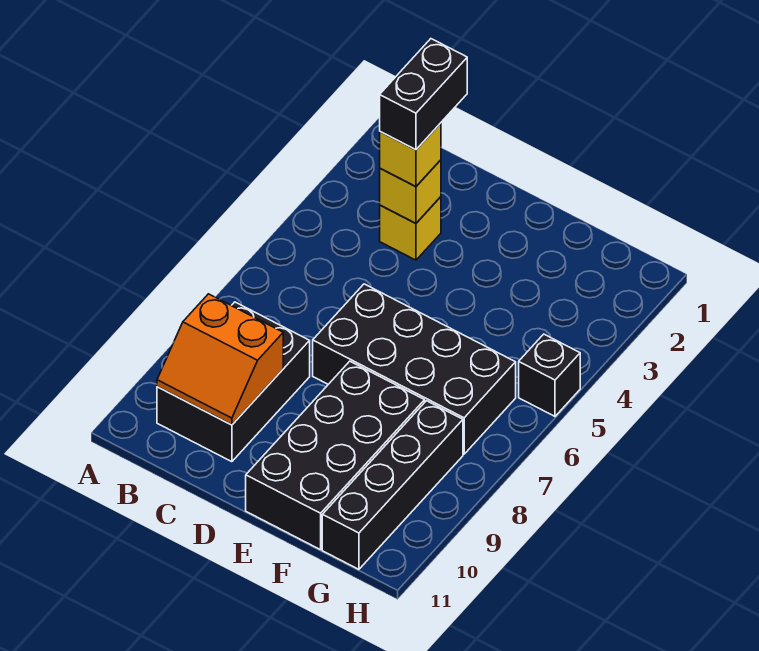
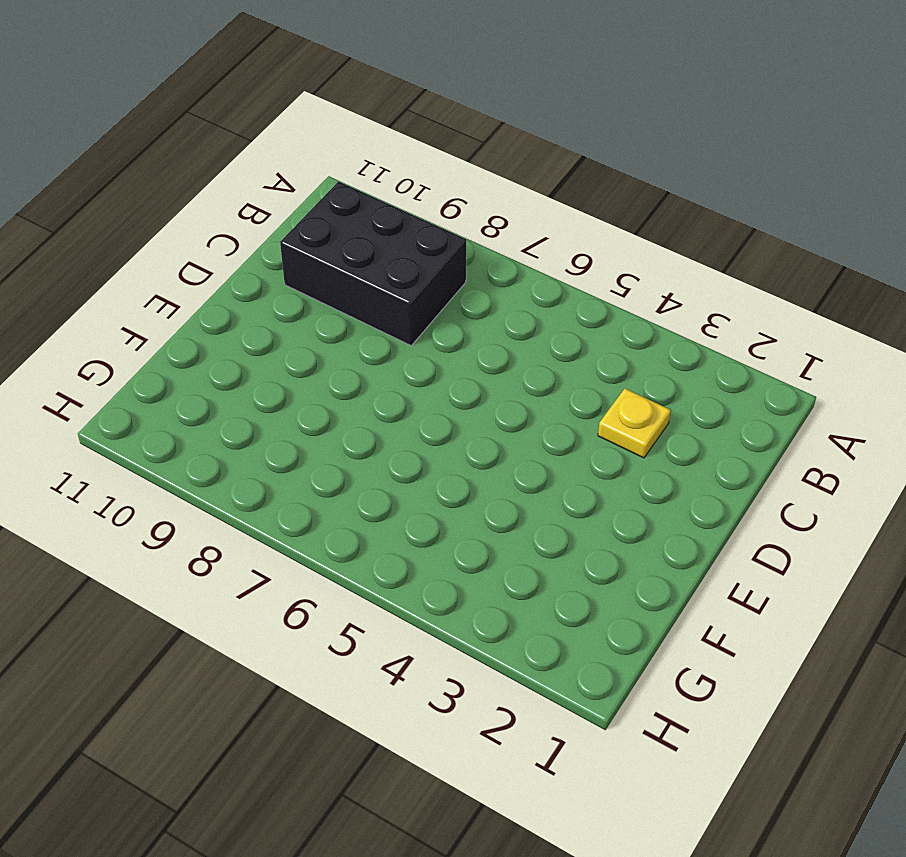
yellow plate C3 level 1 -> yellow brick C3 level 1
none -> black brick D6:G7 level 1
none -> black brick E8:F11 level 1

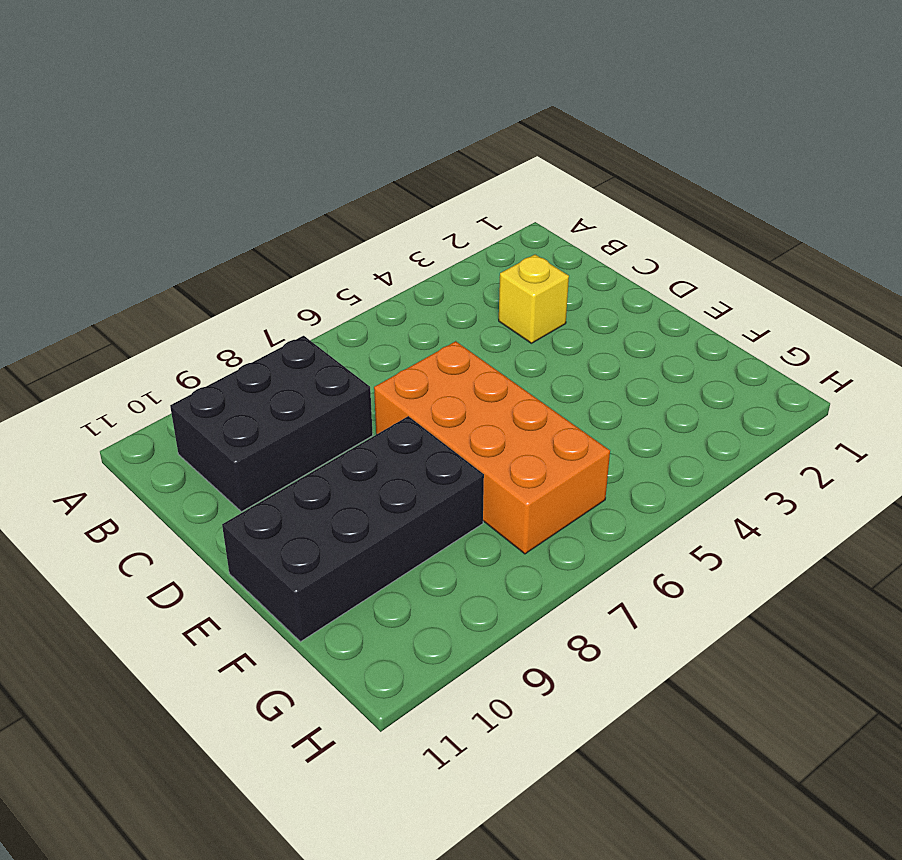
orange brick D6:G7 level 1 -> black brick D6:G7 level 1
none -> black brick G8:G11 level 1
none -> black brick H5 level 1

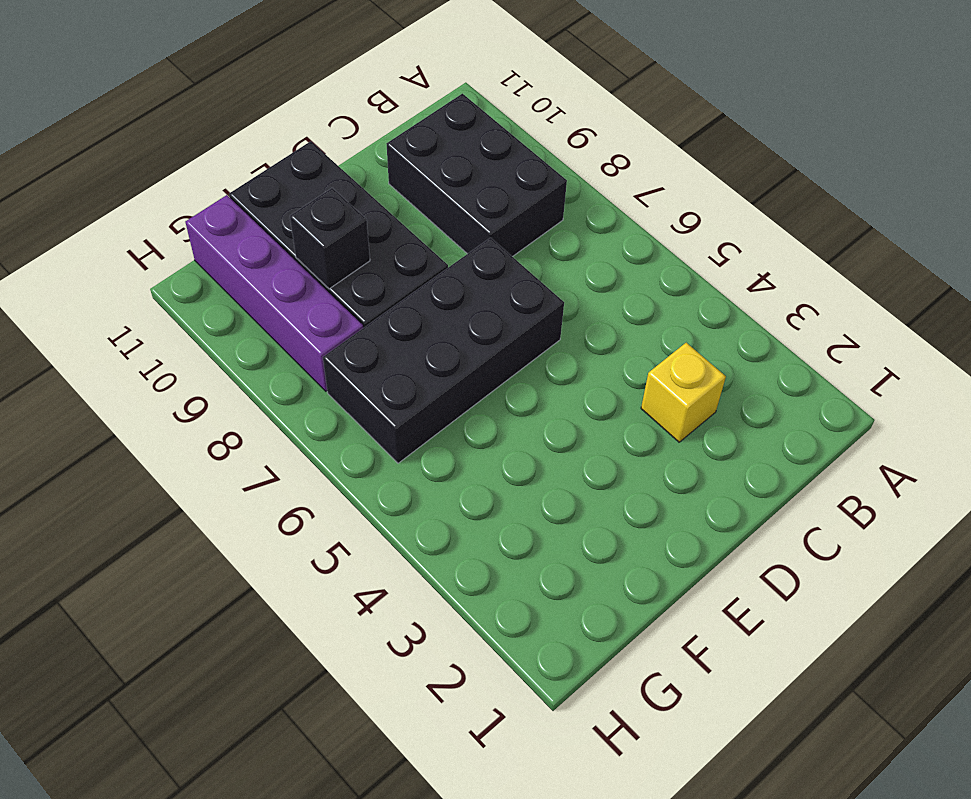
black brick F9 level 2 -> black brick H5 level 1
purple brick G8:G11 level 1 -> black brick G8:G11 level 1
none -> orange slope B9:C10 level 2 top 9
none -> yellow brick C3 level 2

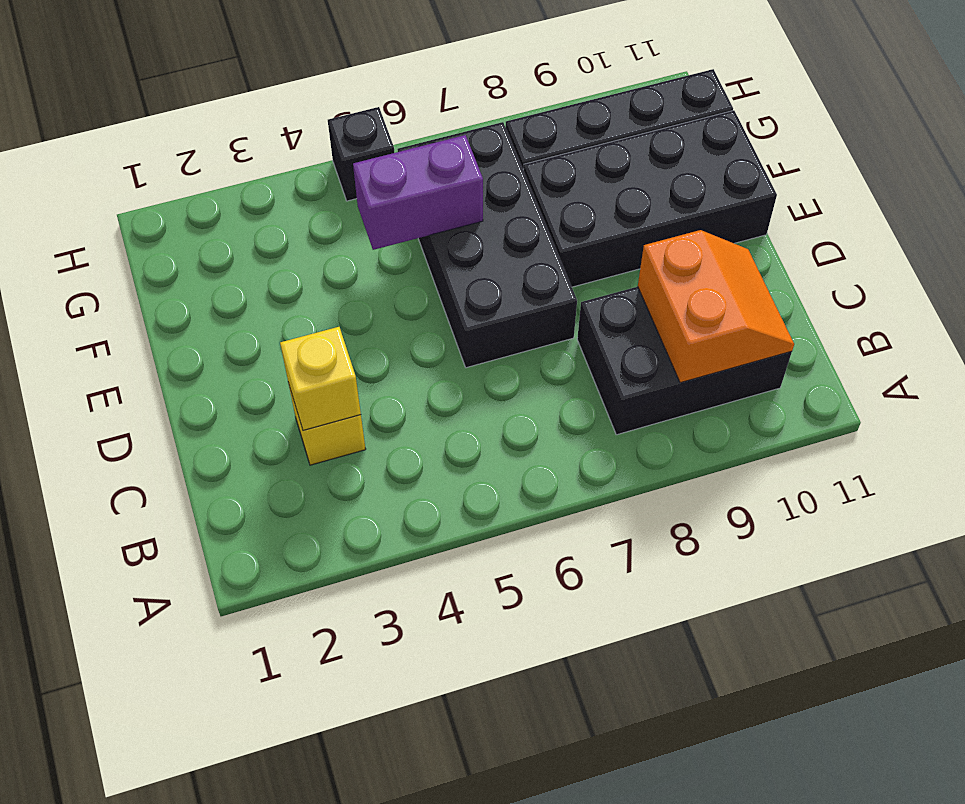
purple brick F5:F6 level 2 -> none
none -> yellow brick C3 level 3
none -> black brick C2:C3 level 4

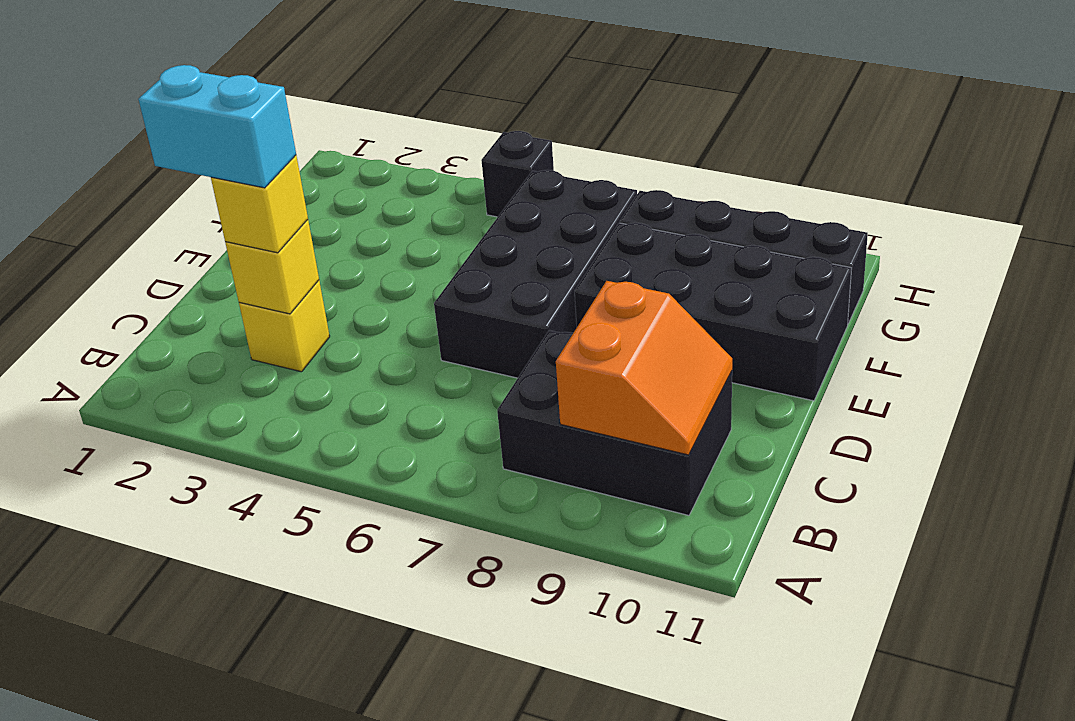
cyan brick C2:C3 level 4 -> black brick C2:C3 level 4

